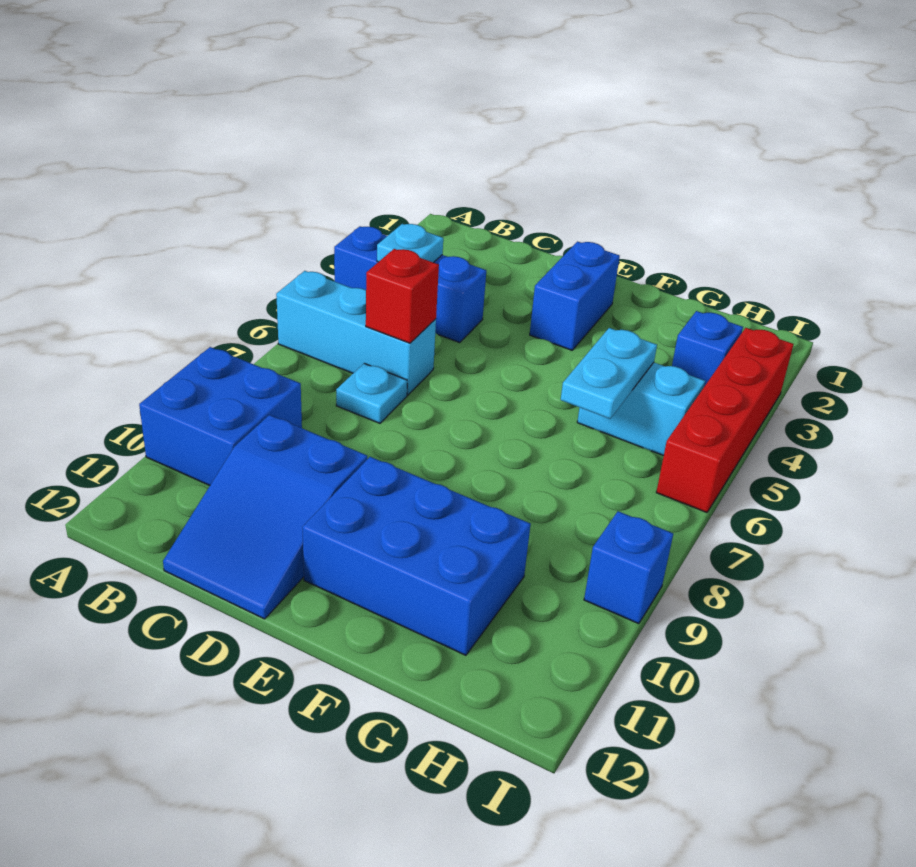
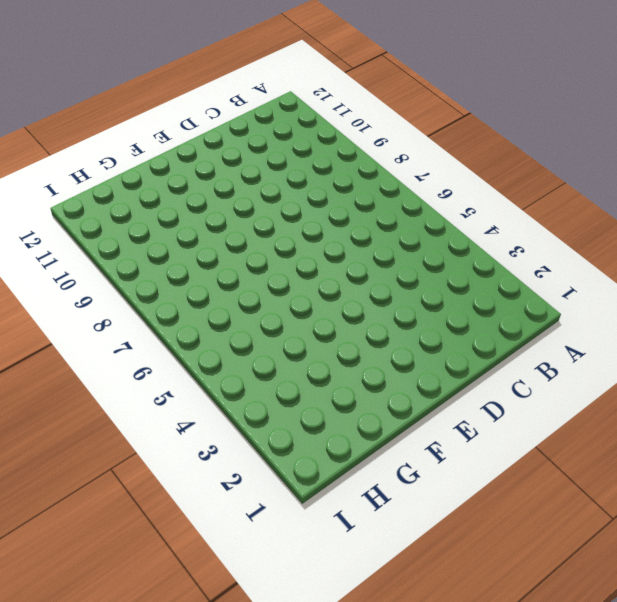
none -> blue brick A4:C4 level 1
none -> cyan brick A6:C6 level 1
none -> blue brick A9:B10 level 1

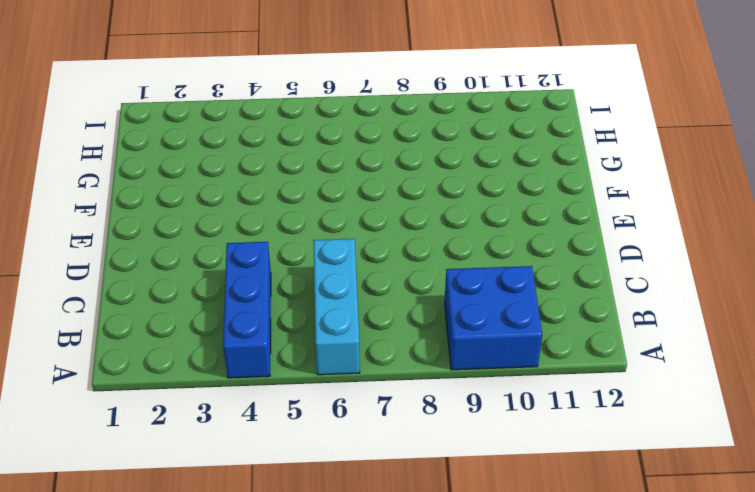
none -> cyan plate C7 level 1
none -> blue slope C10:D12 level 1 top 10
none -> blue brick E2:E3 level 1

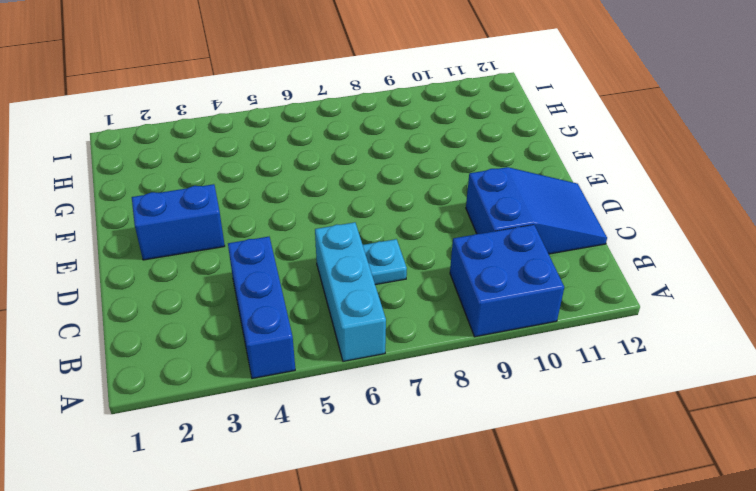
none -> blue brick E10:G11 level 1
none -> cyan brick G5:H5 level 1
none -> blue brick H3 level 1

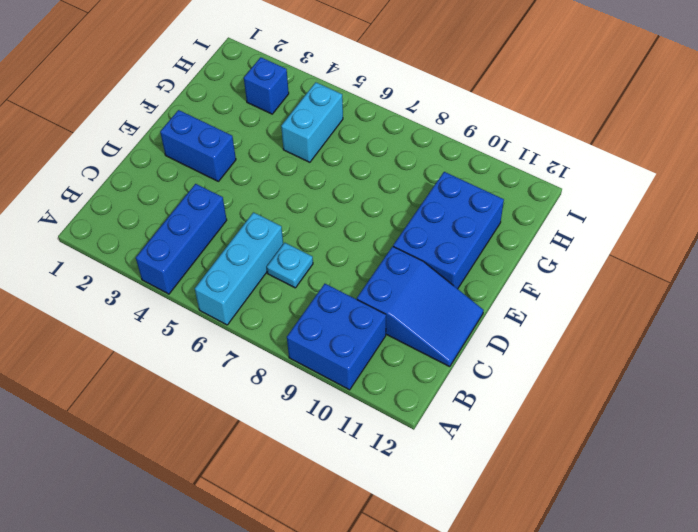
none -> red brick I3:I6 level 1
none -> blue brick I9 level 1
none -> cyan plate B4 level 2

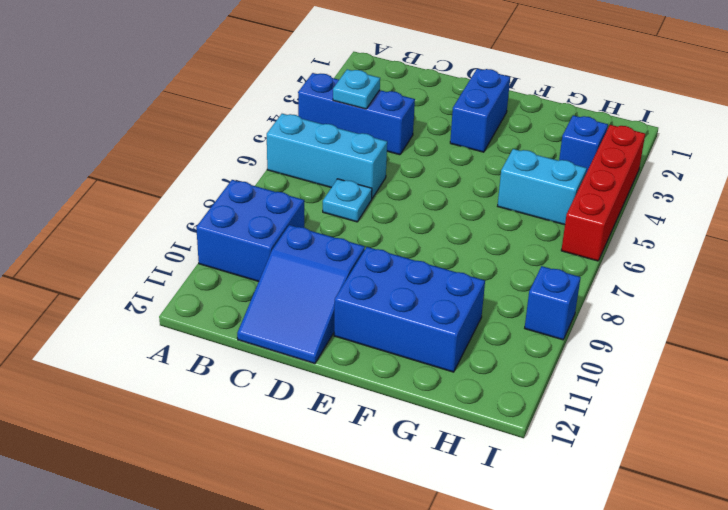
none -> red brick C6 level 2
none -> cyan plate G5:G6 level 2

